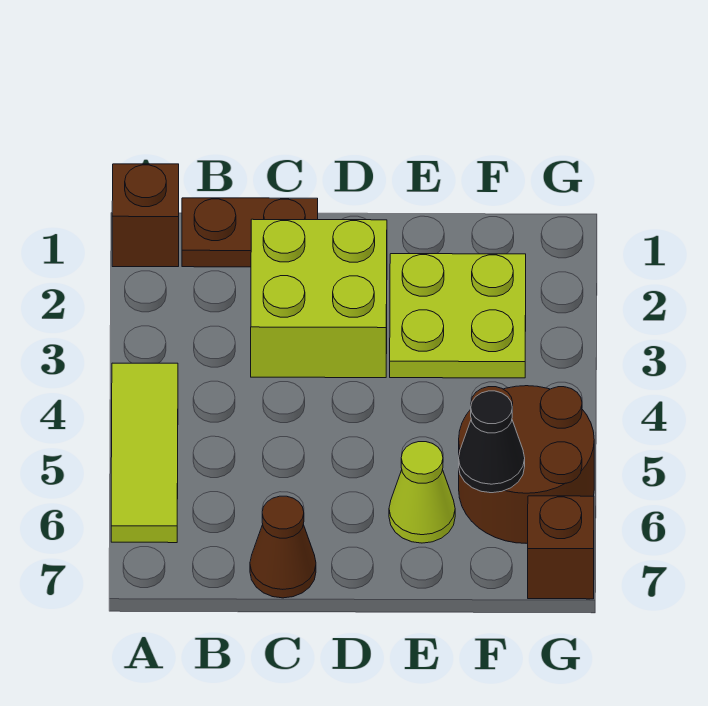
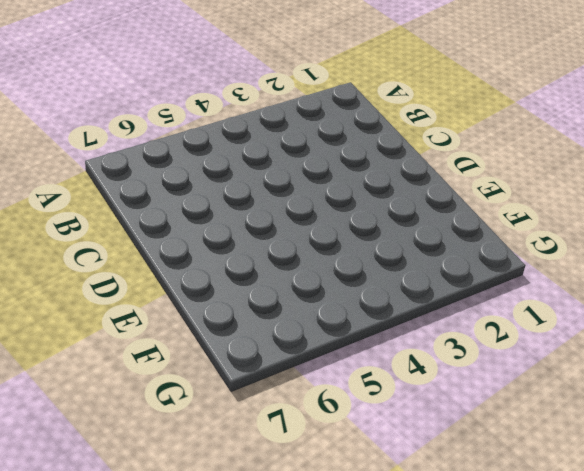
none -> brown brick A1 level 1
none -> lime tile A4:A6 level 1

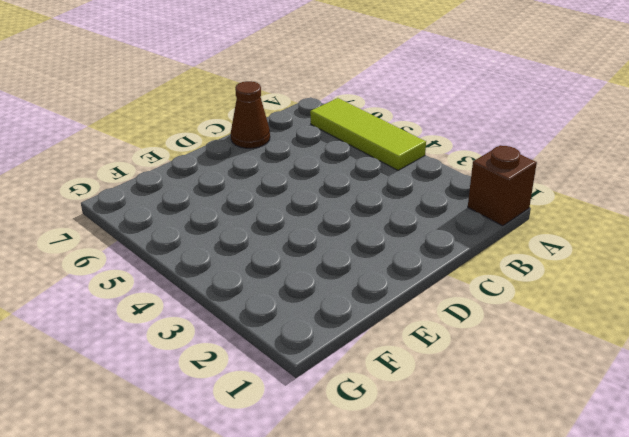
none -> brown plate B1:C1 level 1
none -> lime brick C2:D3 level 1

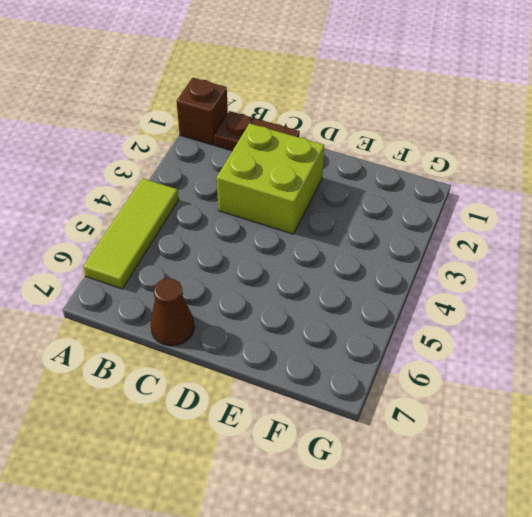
none -> lime plate E2:F3 level 1
none -> lime cone E6 level 1

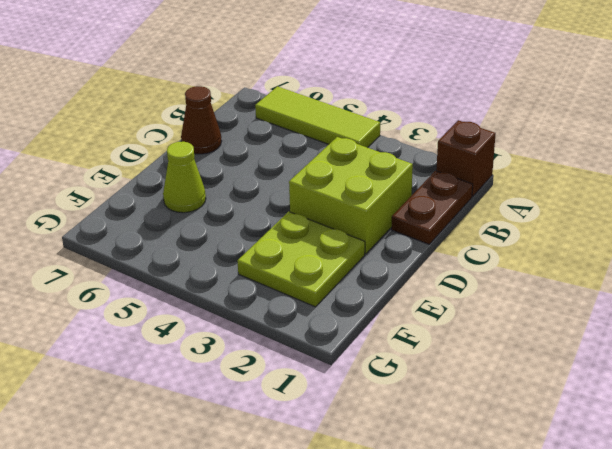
none -> brown round brick F5:G6 level 1
none -> brown brick G7 level 1

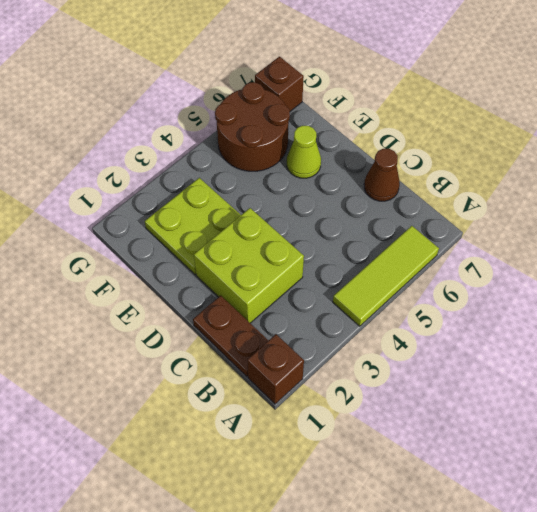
none -> black cone F6 level 2

